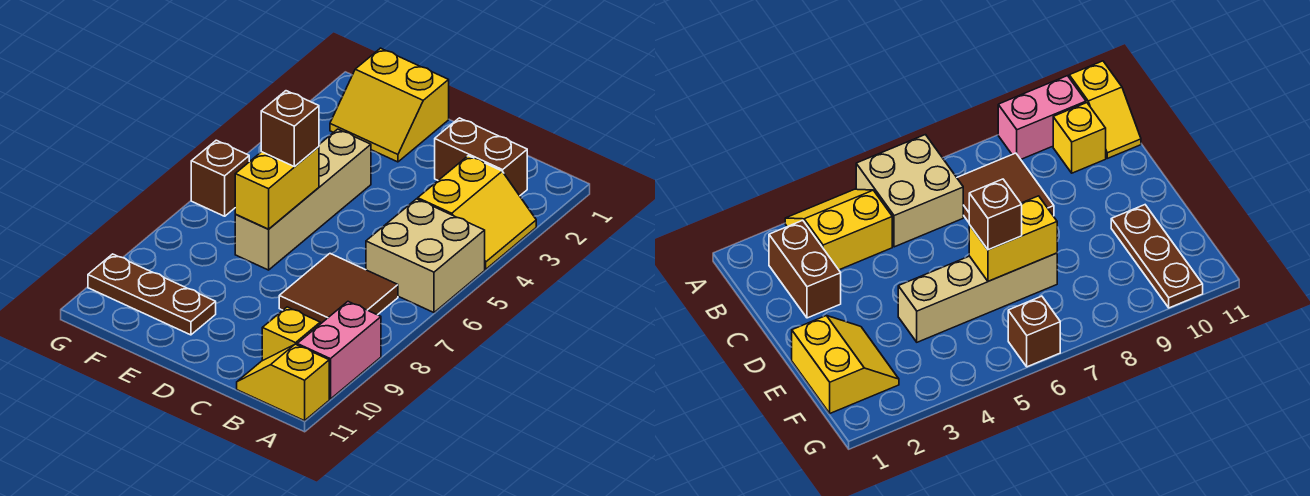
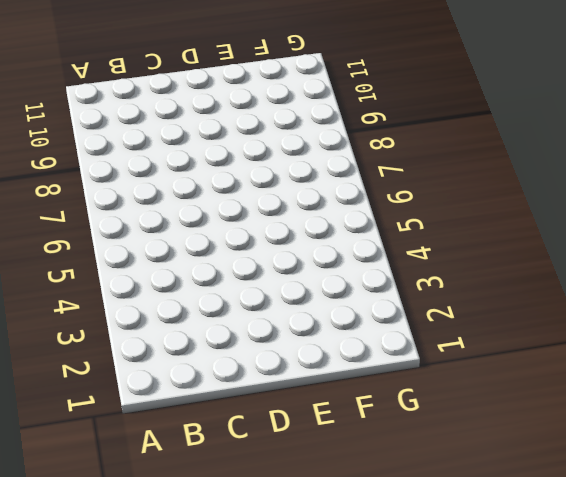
none -> yellow slope A3:B4 level 1 top B
none -> tan brick A5:B6 level 1
none -> pink brick A9:A10 level 1

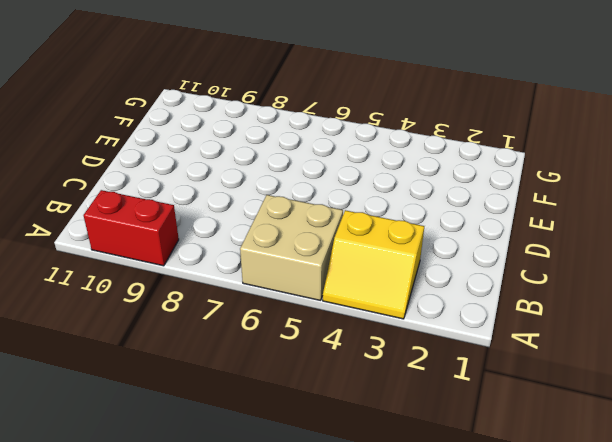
red brick A9:A10 level 1 -> pink brick A9:A10 level 1
none -> yellow slope A11:B11 level 1 top A
none -> brown brick B2:C2 level 1
none -> brown tile B7:C8 level 1

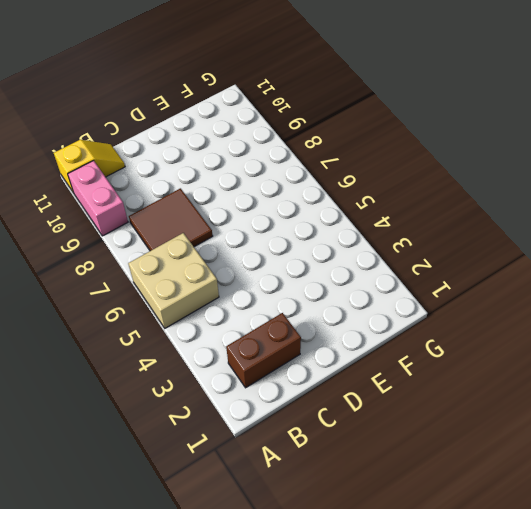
none -> yellow slope A3:B4 level 1 top B
none -> yellow brick B10 level 1
none -> yellow slope E1:F2 level 1 top 1

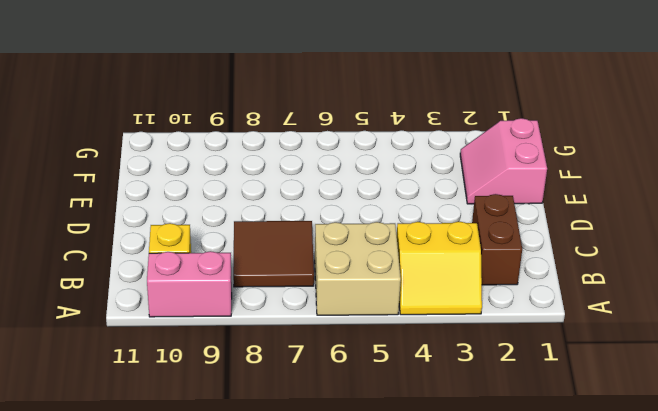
pink slope E1:F2 level 1 top 1 -> yellow slope E1:F2 level 1 top 1
none -> yellow slope A11:B11 level 1 top A
none -> tan brick E4:E7 level 1
none -> brown plate E10:G10 level 1

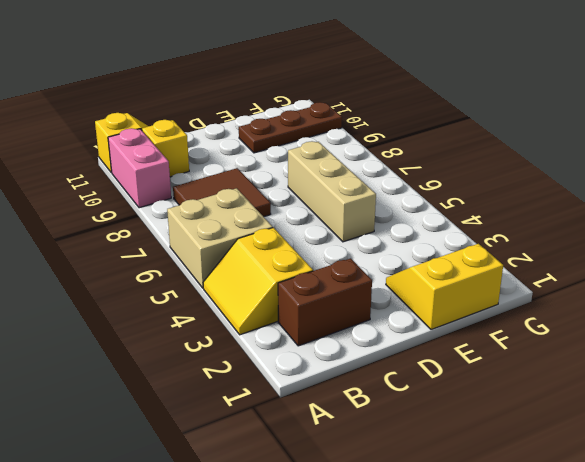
tan brick E5:E7 level 1 -> tan brick E4:E7 level 1
none -> brown brick G6 level 1
none -> yellow brick E6:E7 level 2
none -> brown brick E6 level 3

